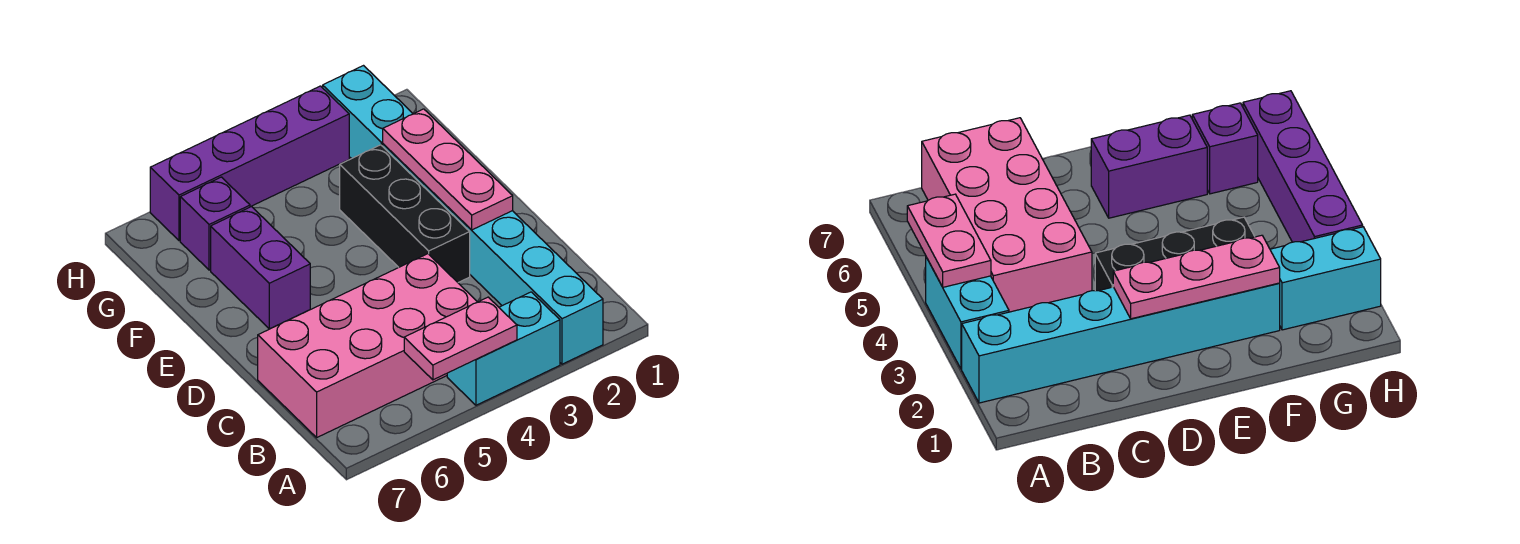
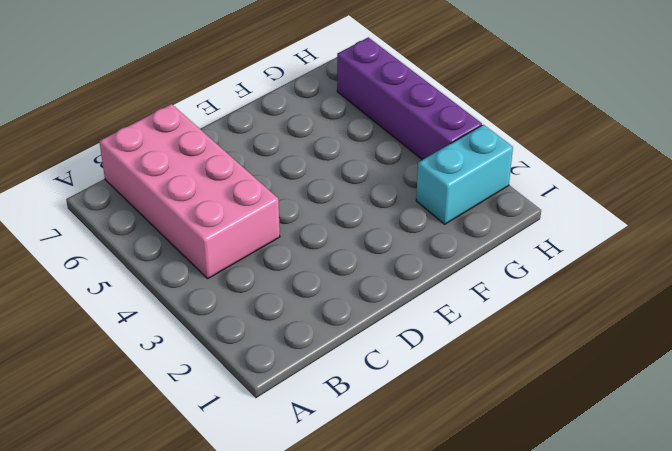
none -> cyan brick A2:F2 level 1
none -> cyan brick A3:A4 level 1

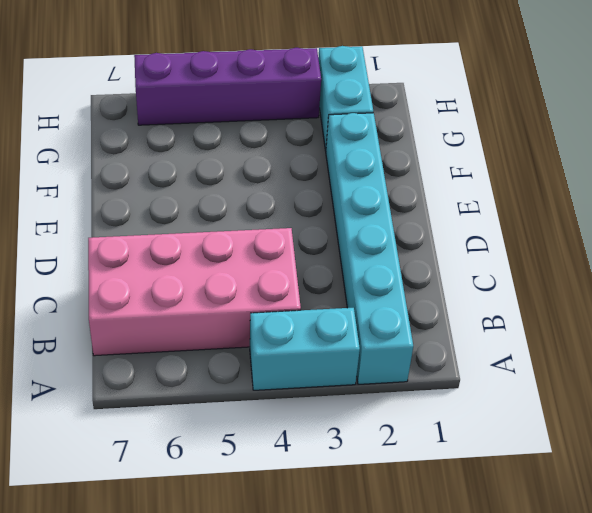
none -> black brick D3:F3 level 1
none -> purple brick E6:F6 level 1

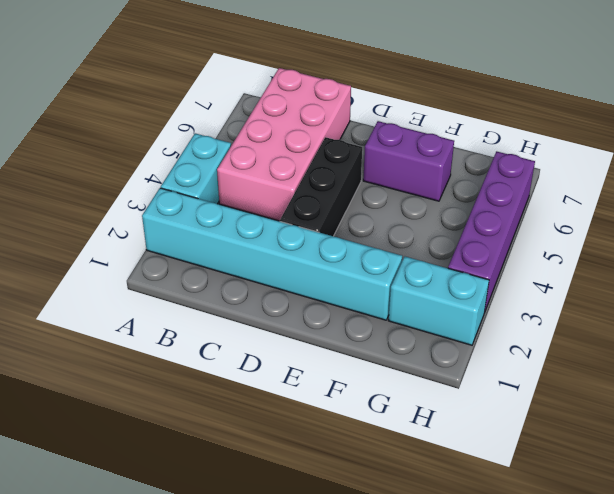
black brick D3:D5 level 1 -> black brick D3:F3 level 1
none -> purple brick G6 level 1
none -> pink plate A4:A5 level 2

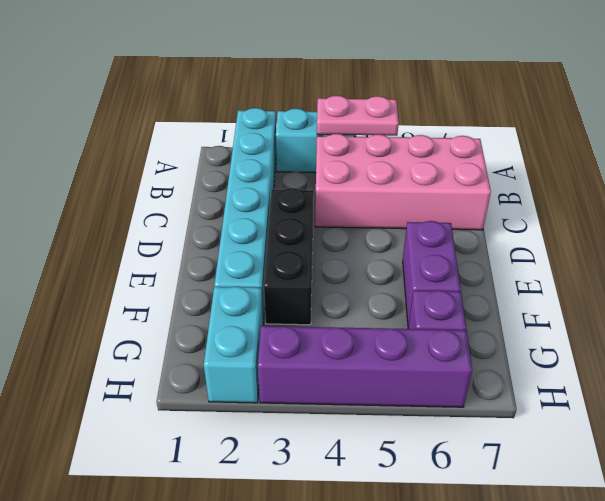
none -> pink plate D2:F2 level 2

